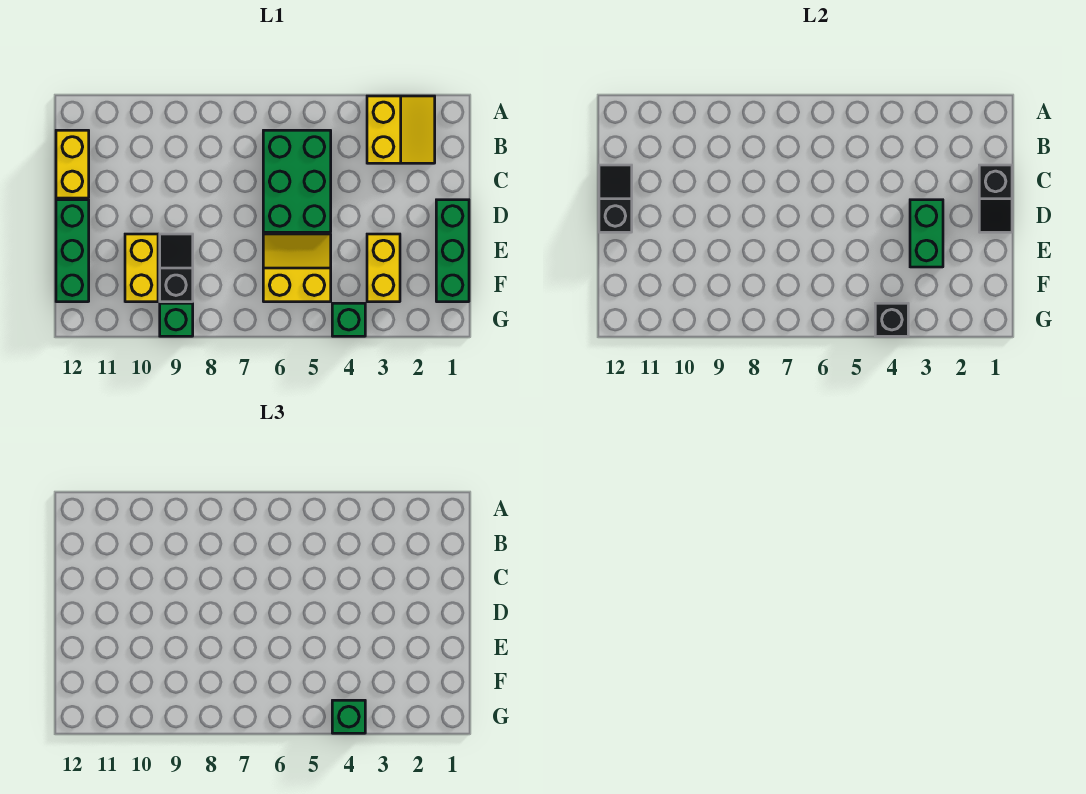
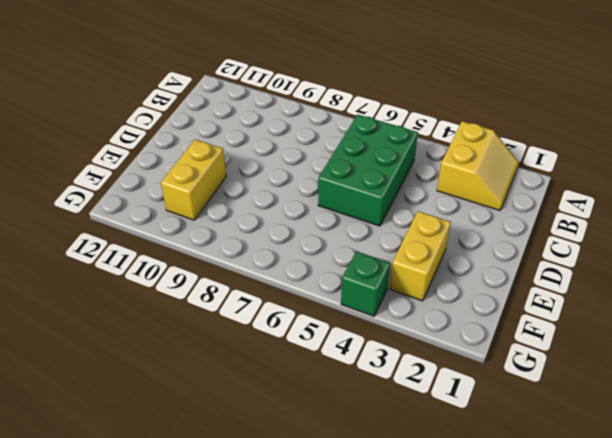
none -> yellow brick B12:C12 level 1
none -> green brick D1:F1 level 1
none -> green brick D12:F12 level 1

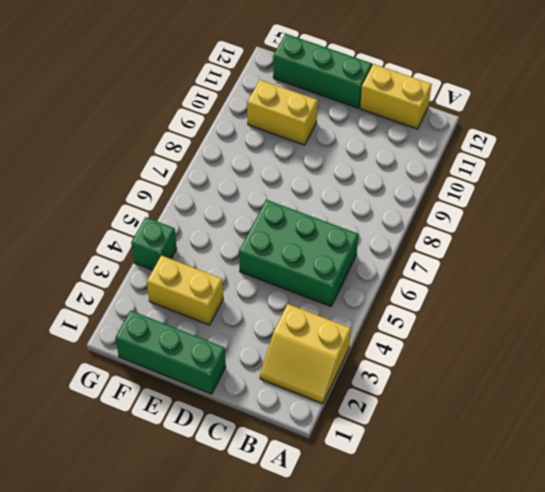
none -> yellow slope E5:F6 level 1 top F
none -> black slope E9:F9 level 1 top F
none -> green brick G9 level 1

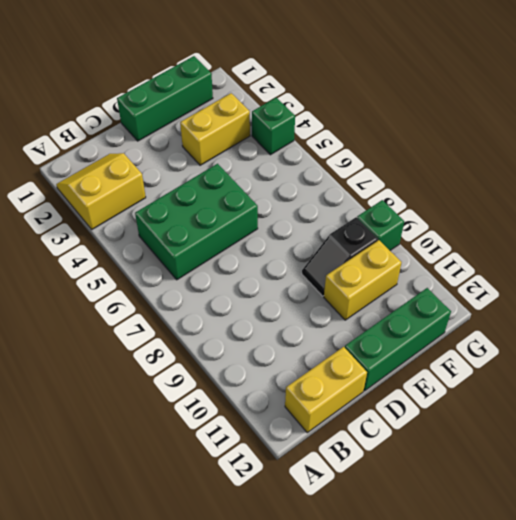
none -> yellow slope E5:F6 level 1 top F
none -> black slope C1:D1 level 2 top C
none -> black slope C12:D12 level 2 top D

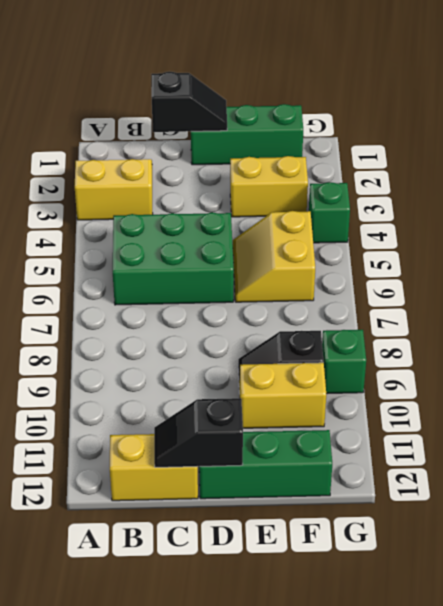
none -> green brick D3:E3 level 2
none -> black brick G4 level 2
none -> green brick G4 level 3

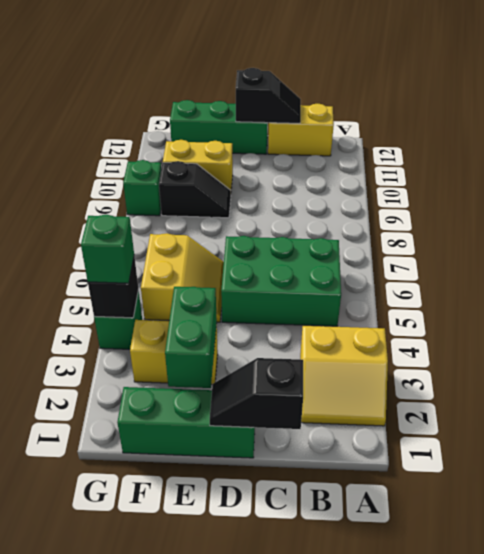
green brick E2:E3 level 2 -> green brick D3:E3 level 2

